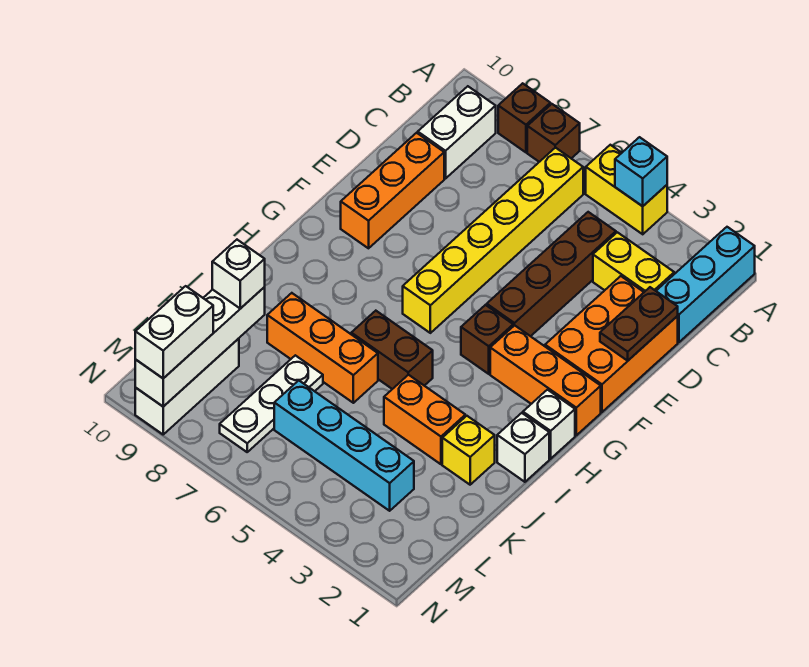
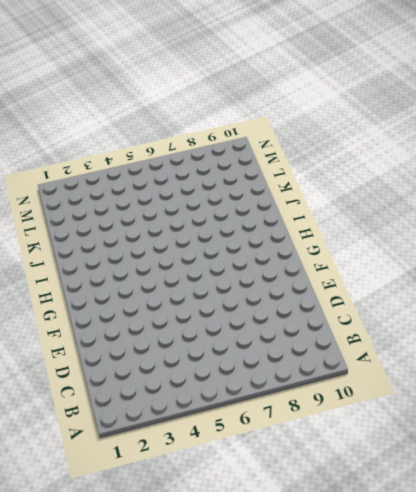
none -> cyan brick A1:C1 level 1
none -> yellow brick A4:A5 level 1
none -> brown brick A7 level 1

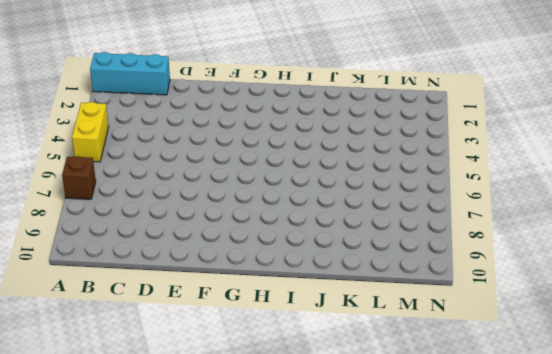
none -> brown brick A8 level 1
none -> yellow brick B6:G6 level 1
none -> white brick B9:C9 level 1

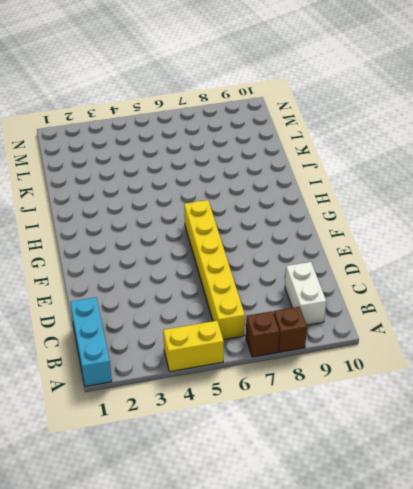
none -> yellow brick C2:C3 level 1
none -> brown brick C4:F4 level 1
none -> orange brick D1:F2 level 1

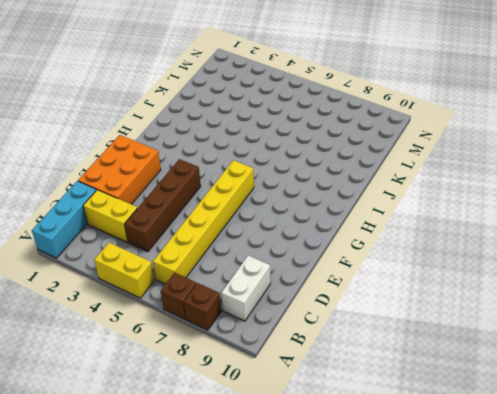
none -> orange brick D9:F9 level 1
none -> orange brick G1:G3 level 1
none -> brown brick G4 level 1

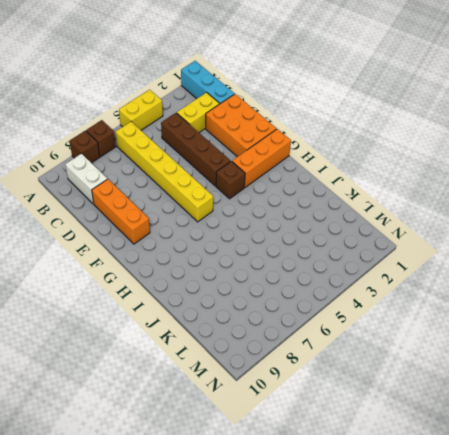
none -> white brick H1 level 1
none -> white brick I1 level 1
none -> brown brick I5:I6 level 1

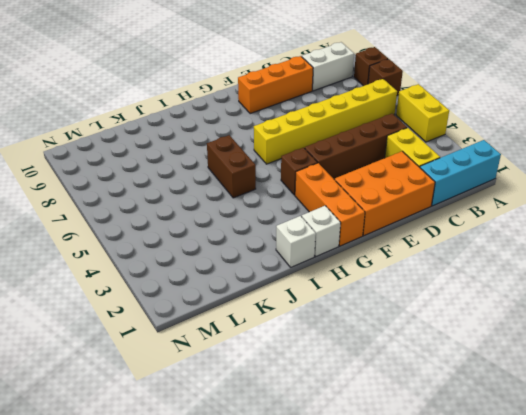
none -> yellow brick J2 level 1
none -> orange brick J3:J4 level 1
none -> orange brick J6:J8 level 1

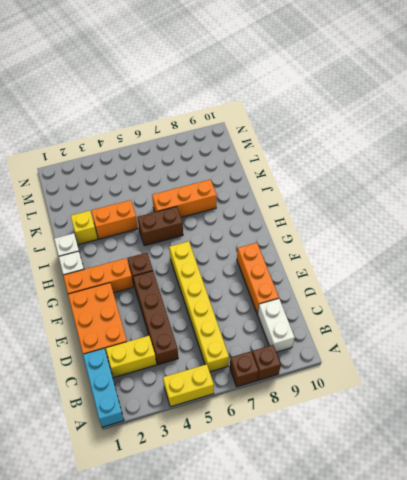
none -> white plate K7:M7 level 1
none -> cyan brick L3:L6 level 1
none -> white brick L9:N9 level 1

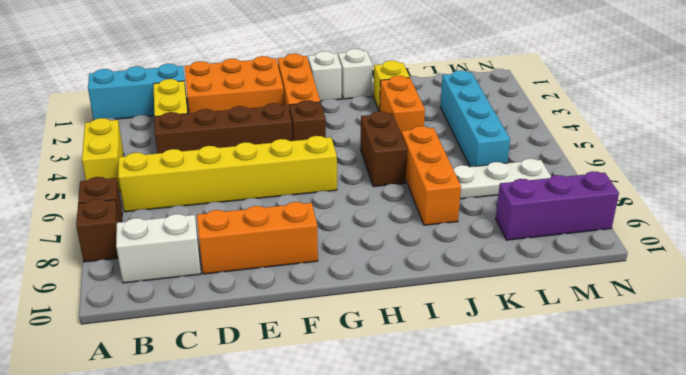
purple brick L9:N9 level 1 -> white brick L9:N9 level 1
none -> cyan brick A4 level 2
none -> brown plate D1:E1 level 2
none -> white brick K9:N9 level 2

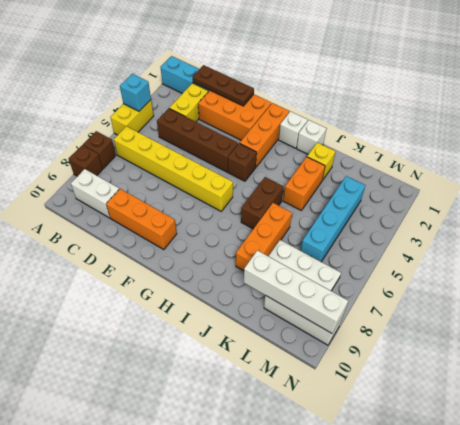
brown plate C1:E1 level 2 -> brown plate D1:E1 level 2
none -> white brick K9 level 3
none -> white brick M9:N9 level 3

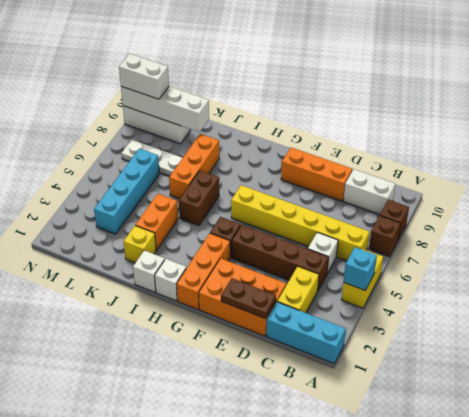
white brick C5 level 1 -> white brick K9 level 3

